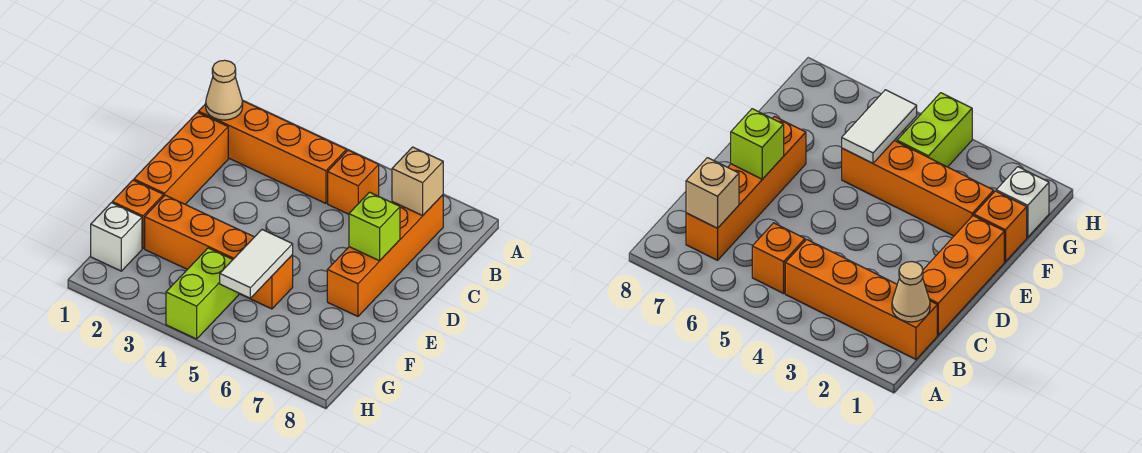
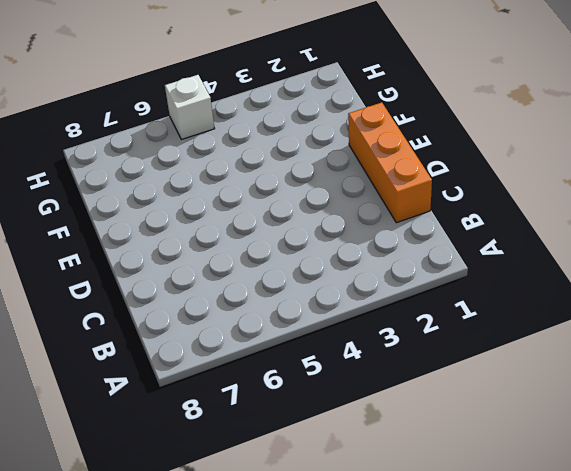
white brick H5 level 1 -> white brick G1 level 1
none -> orange brick B1:B4 level 1
none -> orange brick B5 level 1
none -> orange brick B7:E7 level 1

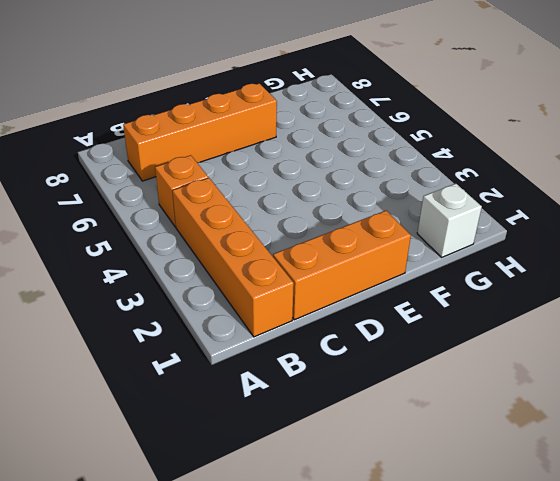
none -> orange brick F1 level 1
none -> orange brick F2:F5 level 1
none -> lime brick G4:H4 level 1

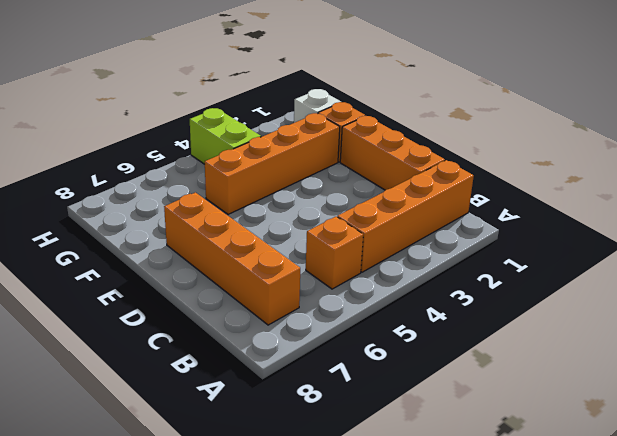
none -> tan cone B1 level 2
none -> tan brick B7 level 2
none -> lime brick D7 level 2

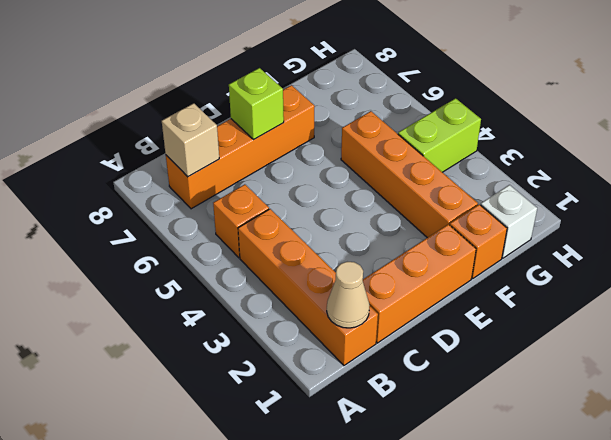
none -> white tile F5:G5 level 2

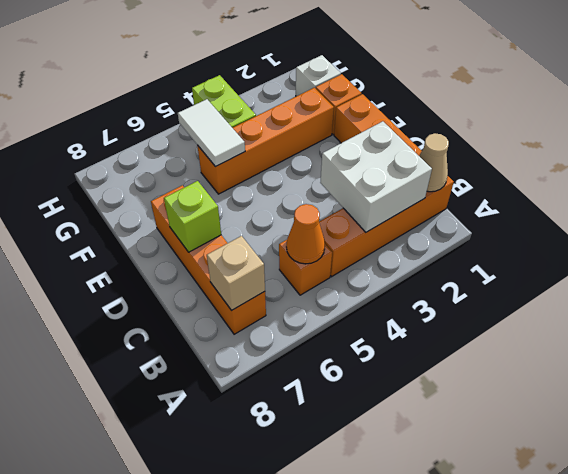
white brick B2:C3 level 2 -> none
orange cone B5 level 2 -> none

